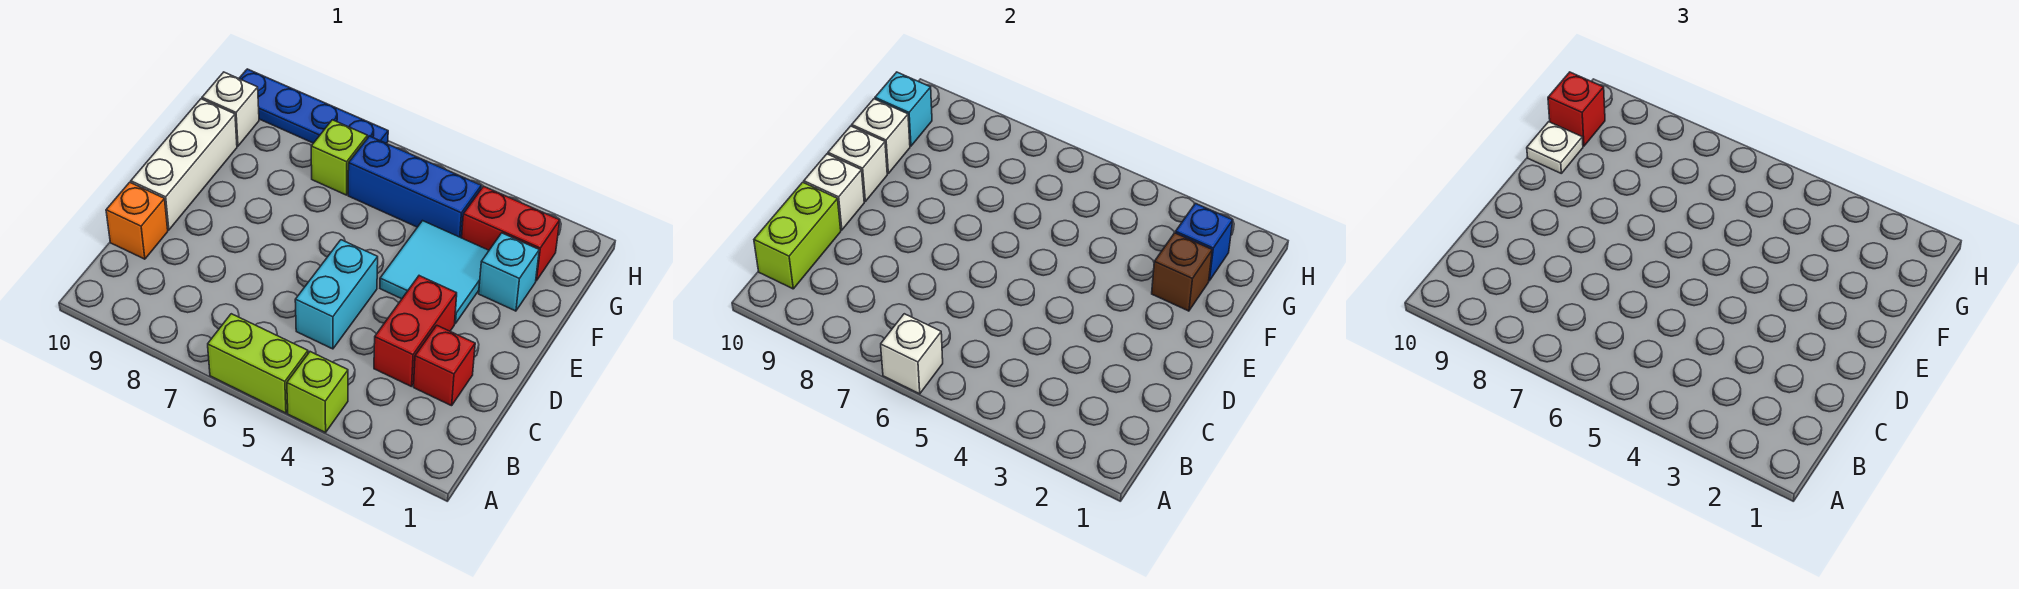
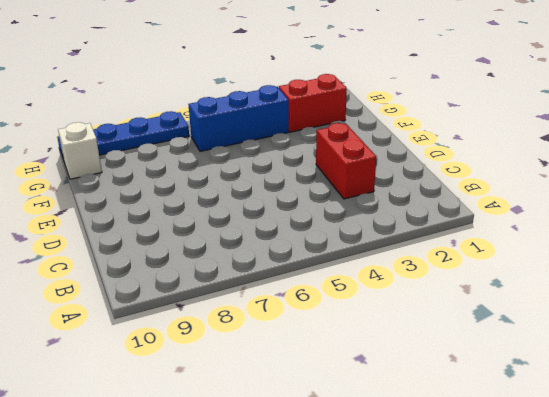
none -> lime brick A4 level 1
none -> lime brick A5:A6 level 1
none -> red brick C2 level 1

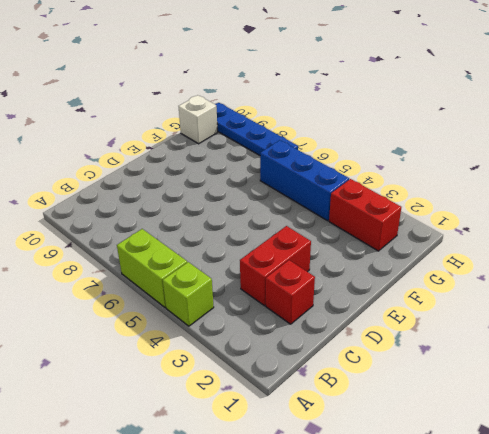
none -> cyan brick C5:D5 level 1
none -> orange brick C10 level 1
none -> white brick D10:F10 level 1

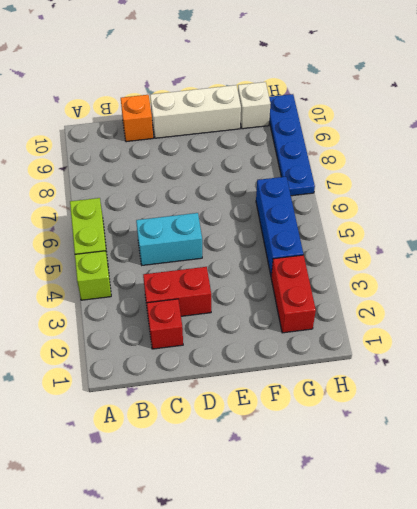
none -> cyan tile E3:F4 level 1
none -> cyan brick F2 level 1
none -> lime brick G7 level 1

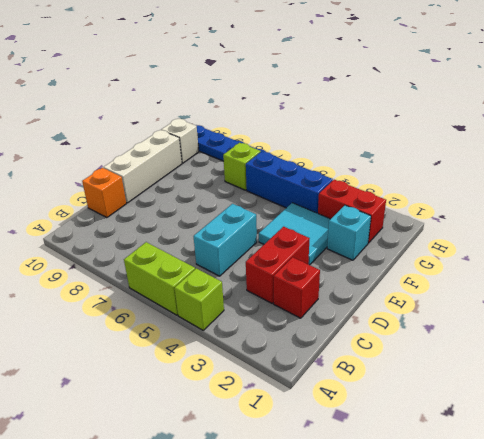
none -> white brick A6 level 2
none -> lime brick B10:C10 level 2
none -> white brick D10 level 2

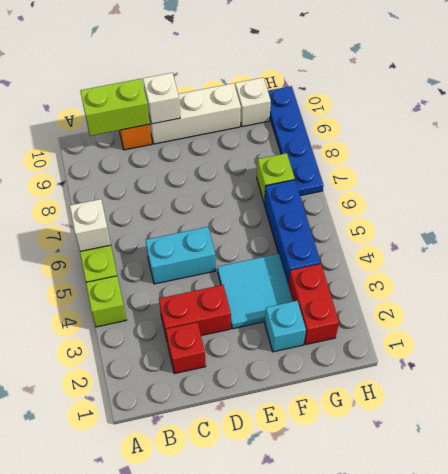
none -> white brick E10 level 2
none -> brown brick F2 level 2
none -> white brick F10 level 2

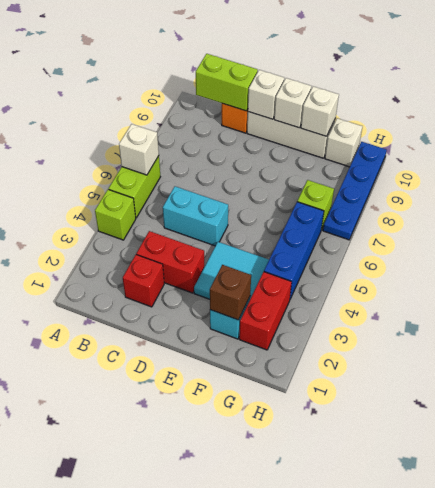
none -> blue brick G2 level 2
none -> cyan brick G10 level 2
none -> white plate F10 level 3

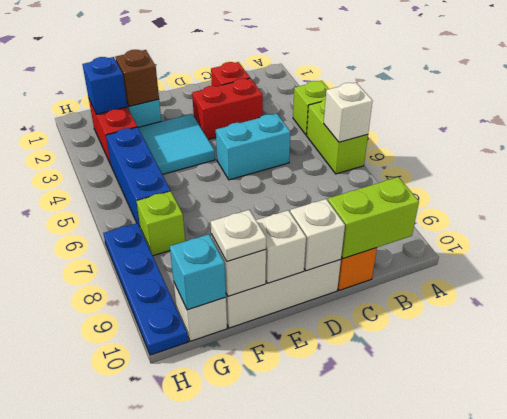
none -> red brick G10 level 3

